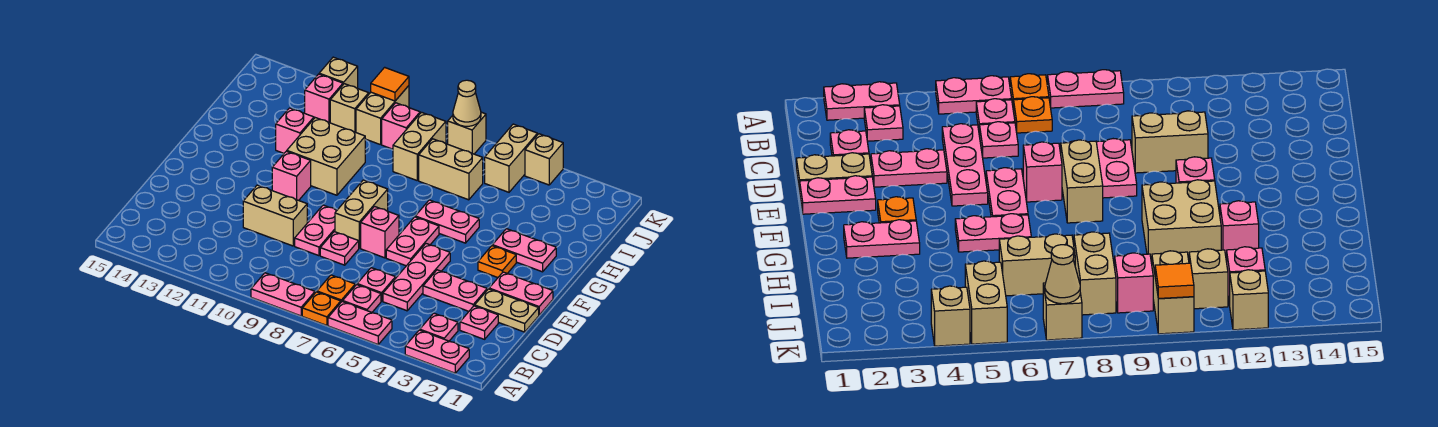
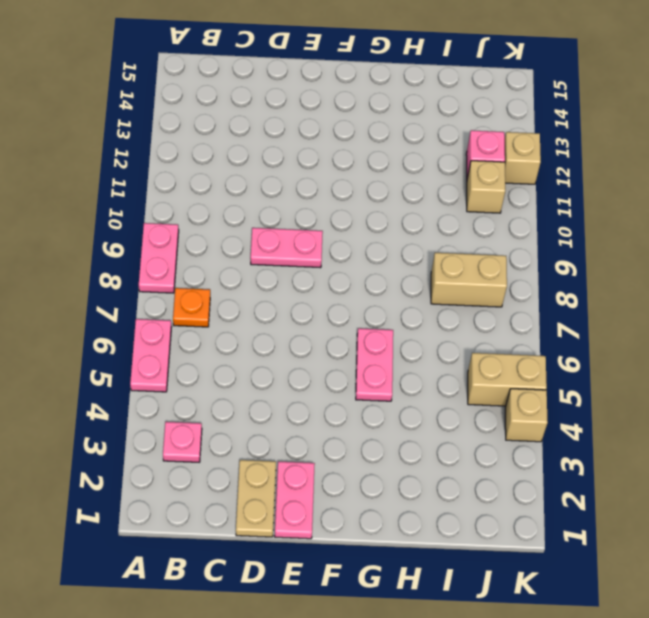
none -> pink plate A2:A3 level 1
none -> orange plate A7 level 1
none -> pink plate B6 level 1
none -> pink plate C2 level 1

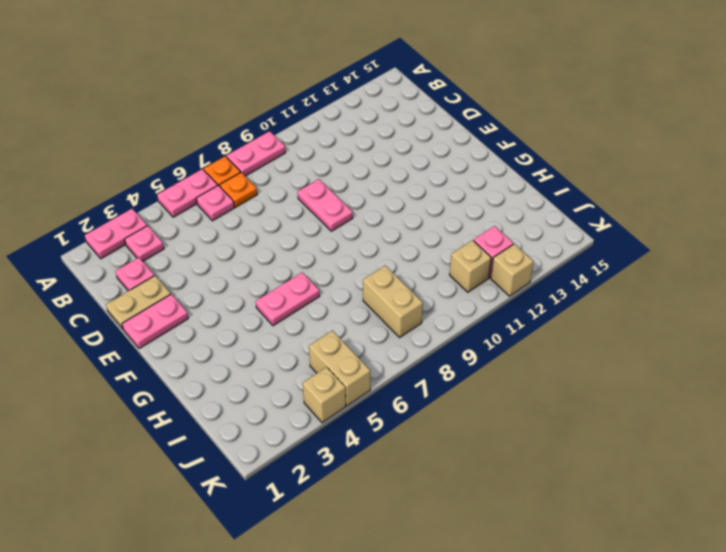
none -> pink plate C5:E5 level 1
none -> pink plate C6 level 1
none -> pink plate D3:D4 level 1
none -> pink plate D8 level 1

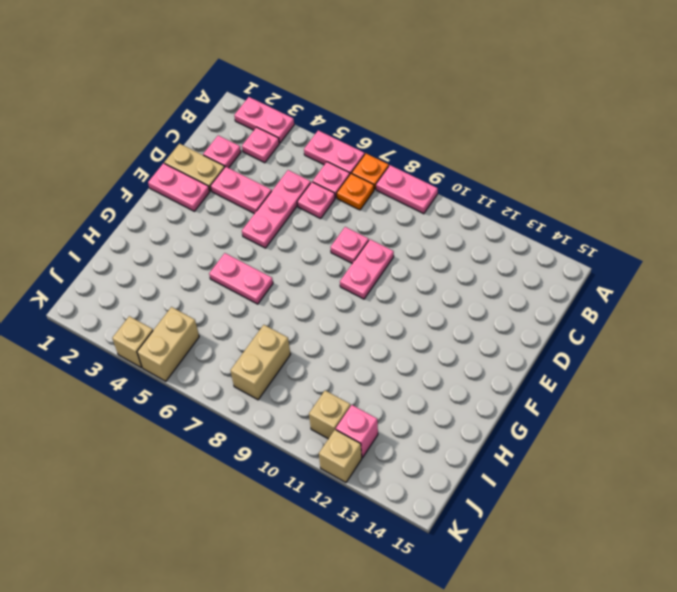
none -> tan brick D10:D11 level 1
none -> pink plate E6:F6 level 1
none -> pink brick E7 level 1
none -> tan brick E8:F8 level 1

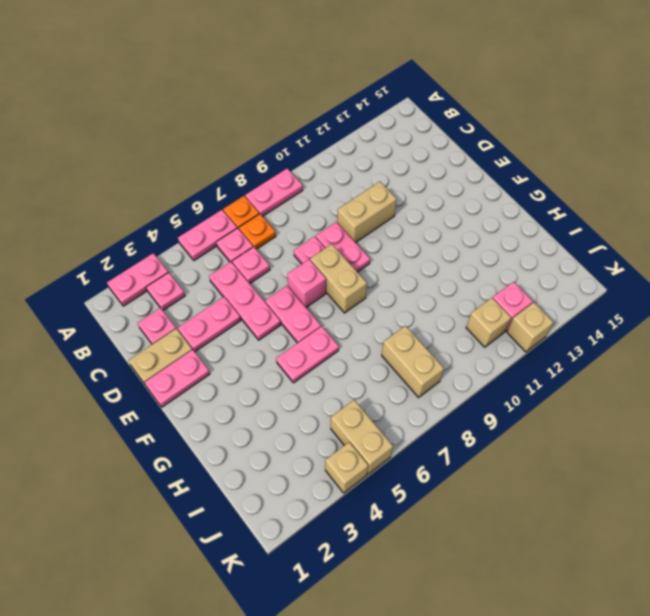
none -> orange plate F3 level 1
none -> pink brick F11 level 1
none -> pink plate G2:G3 level 1
none -> tan brick G10:H11 level 1

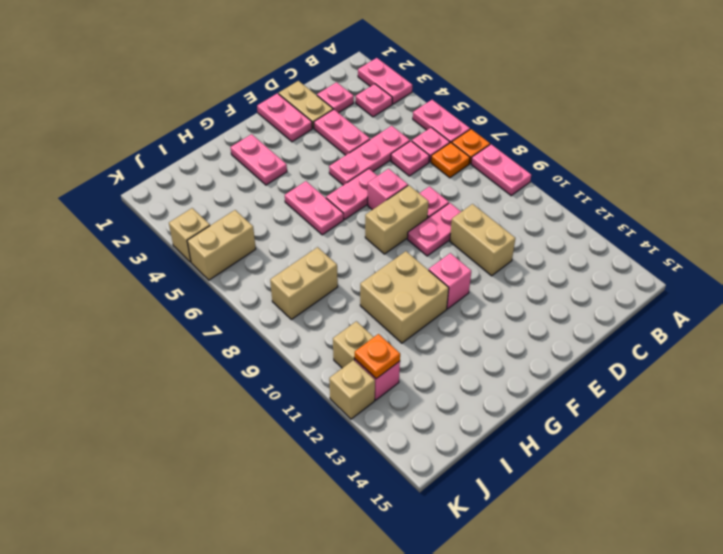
orange plate J12 level 2 -> orange plate F3 level 1
none -> pink brick H12 level 1
none -> tan brick I6:I7 level 1
none -> pink brick J9 level 1
none -> tan brick J10:K10 level 1

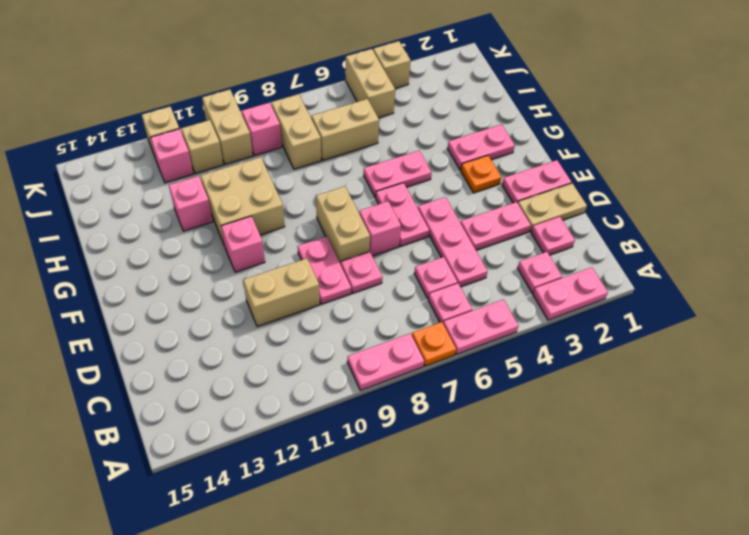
none -> orange plate B7 level 1
none -> tan brick K7 level 1
none -> tan cone K7 level 2
none -> orange tile K10 level 2

